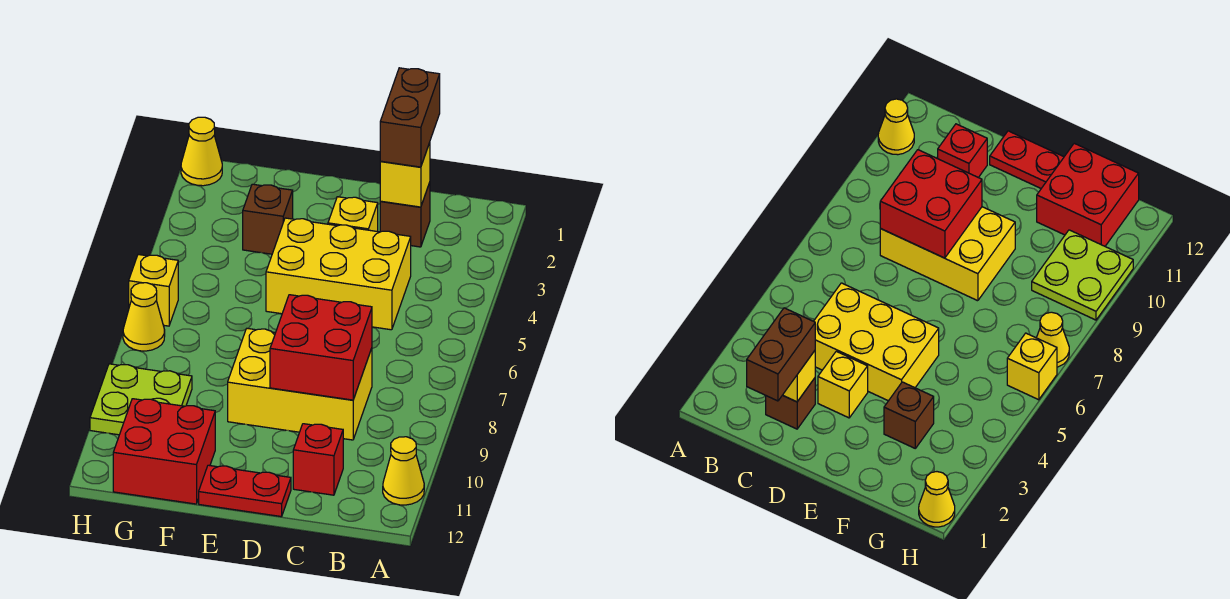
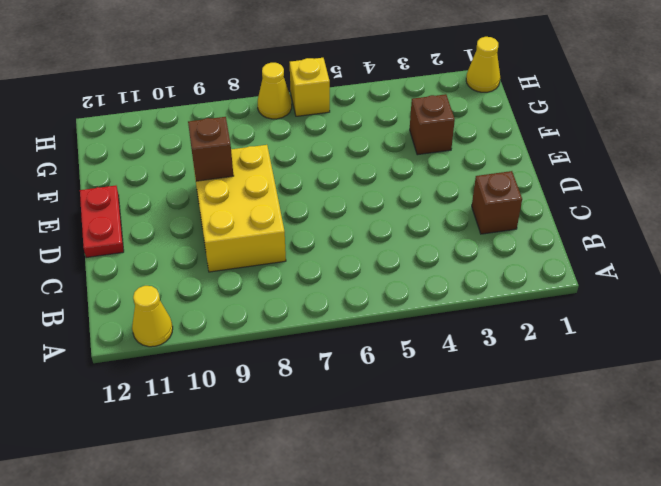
brown brick E9 level 2 -> none
none -> yellow brick C4:E5 level 1
none -> red brick C11 level 1
none -> yellow brick D3 level 1

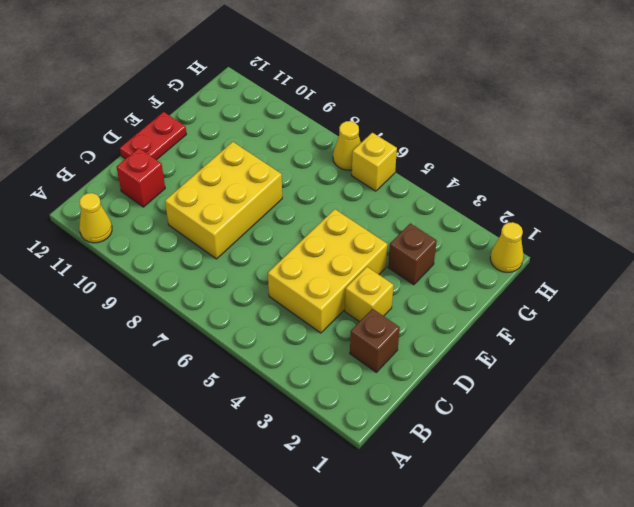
none -> red brick F11:G12 level 1
none -> lime plate G9:H10 level 1
none -> yellow brick C2 level 2

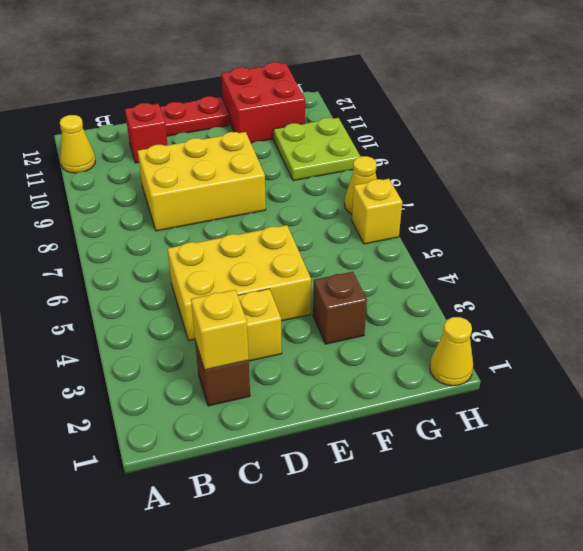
none -> red brick C8:D9 level 2
none -> brown brick C1:C2 level 3

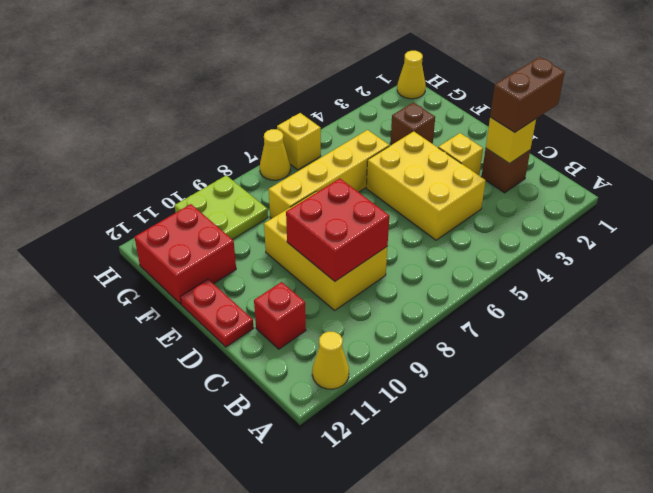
yellow brick F5:F8 level 1 -> none

